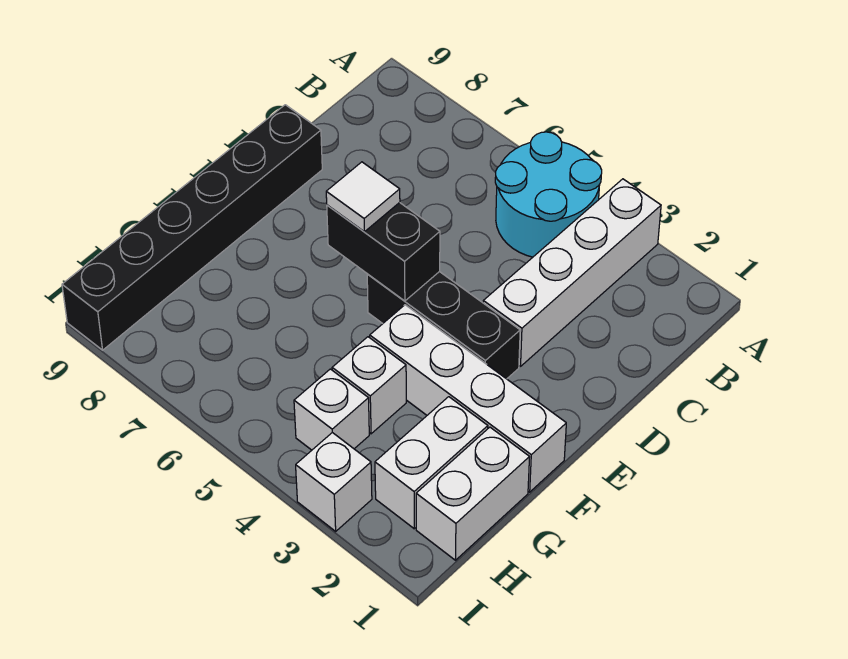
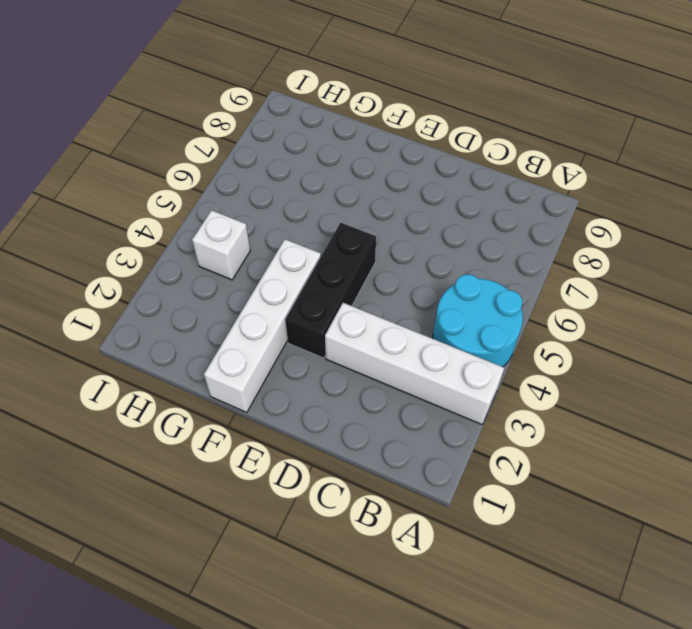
none -> black brick D9:I9 level 1
none -> white brick G1:H1 level 1
none -> white brick G2:H2 level 1

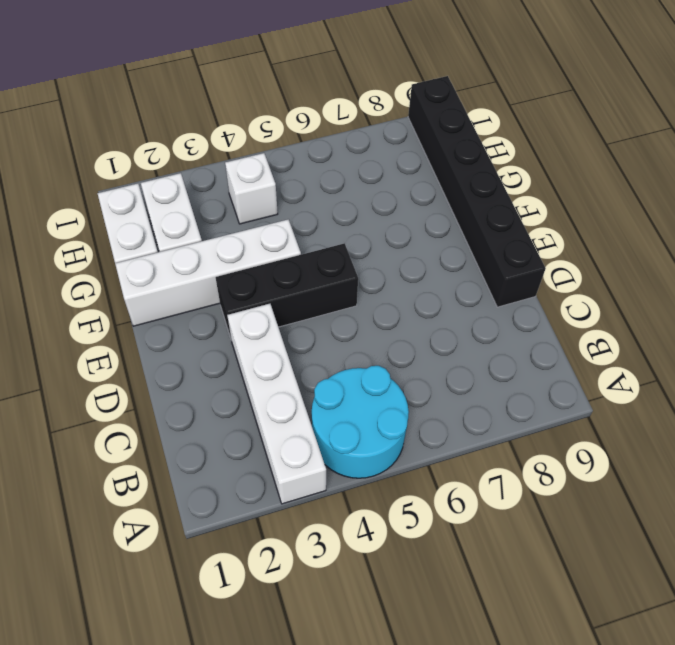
none -> white brick G4 level 1
none -> white brick I3 level 1
none -> black brick E5:E6 level 2

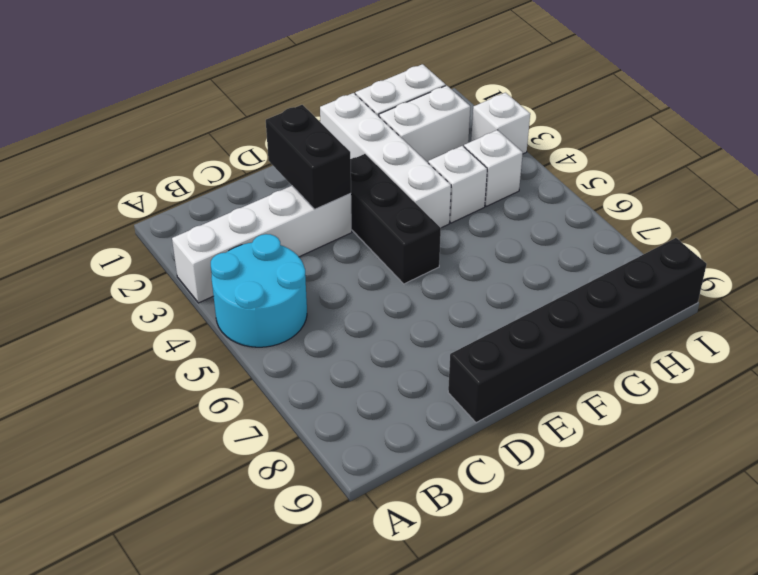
black brick D2:D3 level 2 -> black brick E5:E6 level 2
none -> white tile E6 level 3

